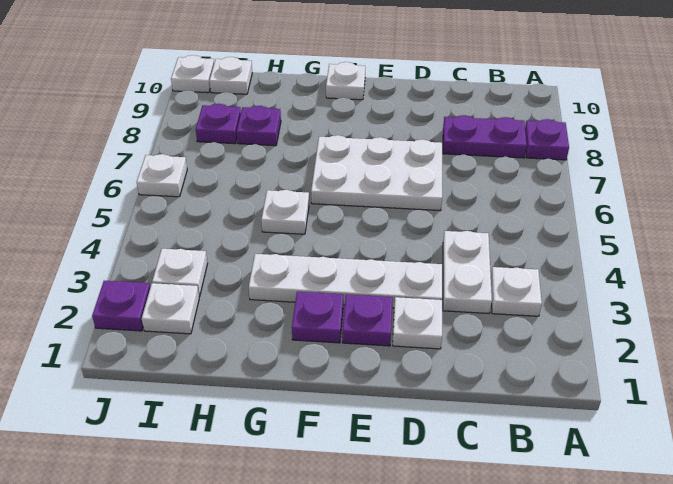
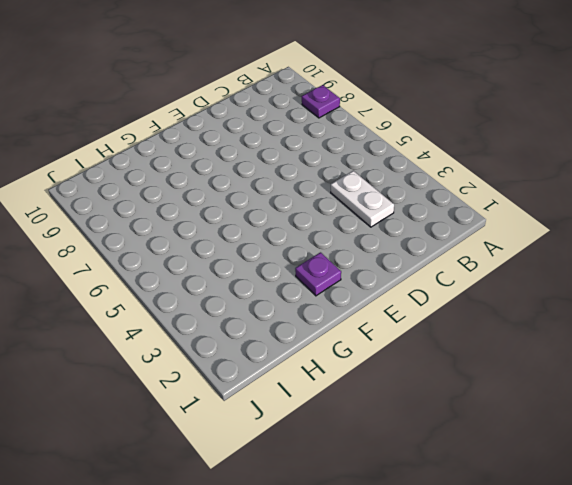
none -> white plate B3 level 1
none -> purple plate B8:C8 level 1
none -> white plate D2 level 1

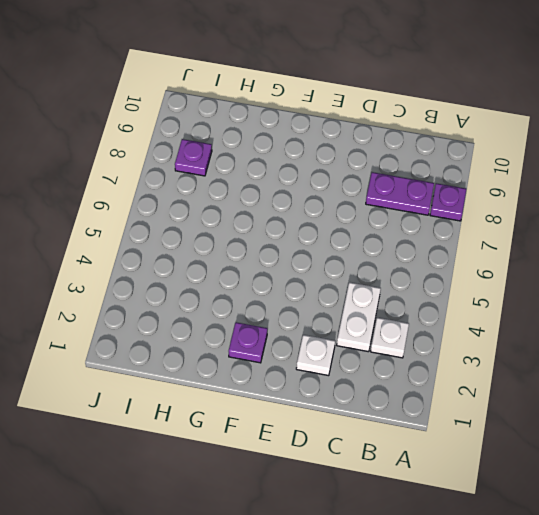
none -> white plate D3:G3 level 1
none -> white plate D6:F7 level 1
none -> purple plate E2 level 1

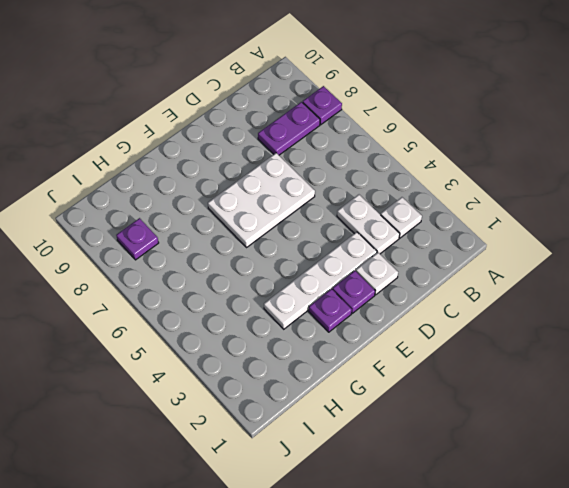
none -> white plate F10 level 1
none -> white plate G5 level 1
none -> purple plate H8 level 1

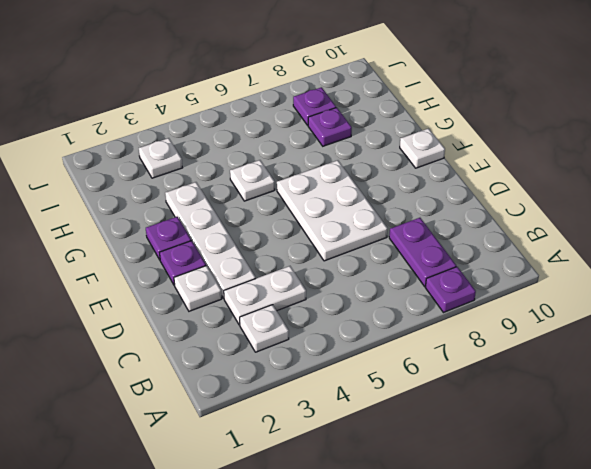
none -> white plate I2 level 1
none -> white plate I10 level 1
none -> purple plate J2 level 1

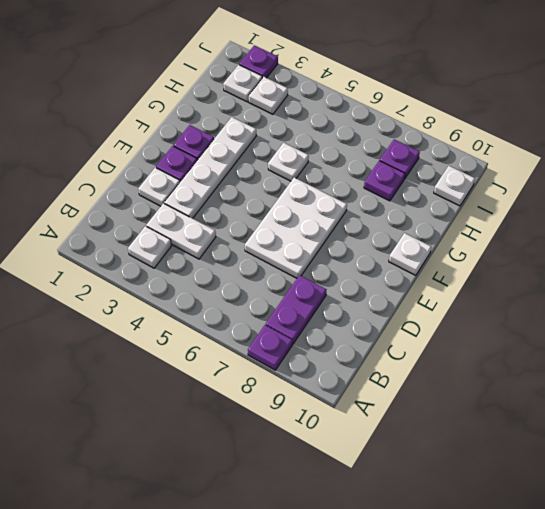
none -> white plate J6 level 1
none -> white plate J10 level 1

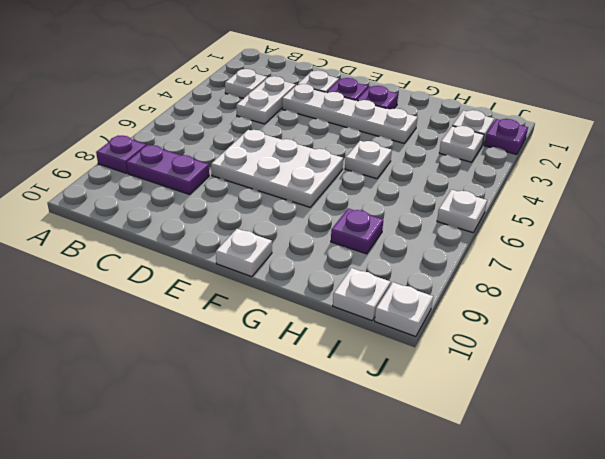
none -> purple plate I8 level 1

